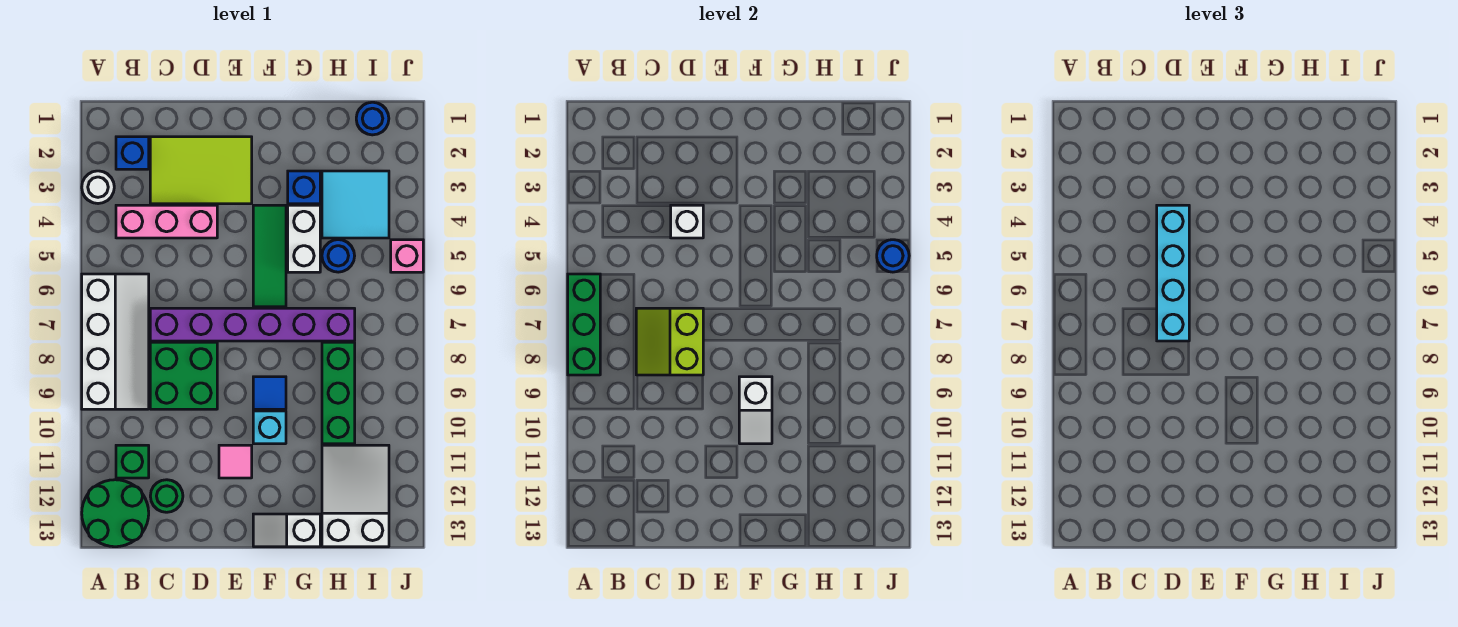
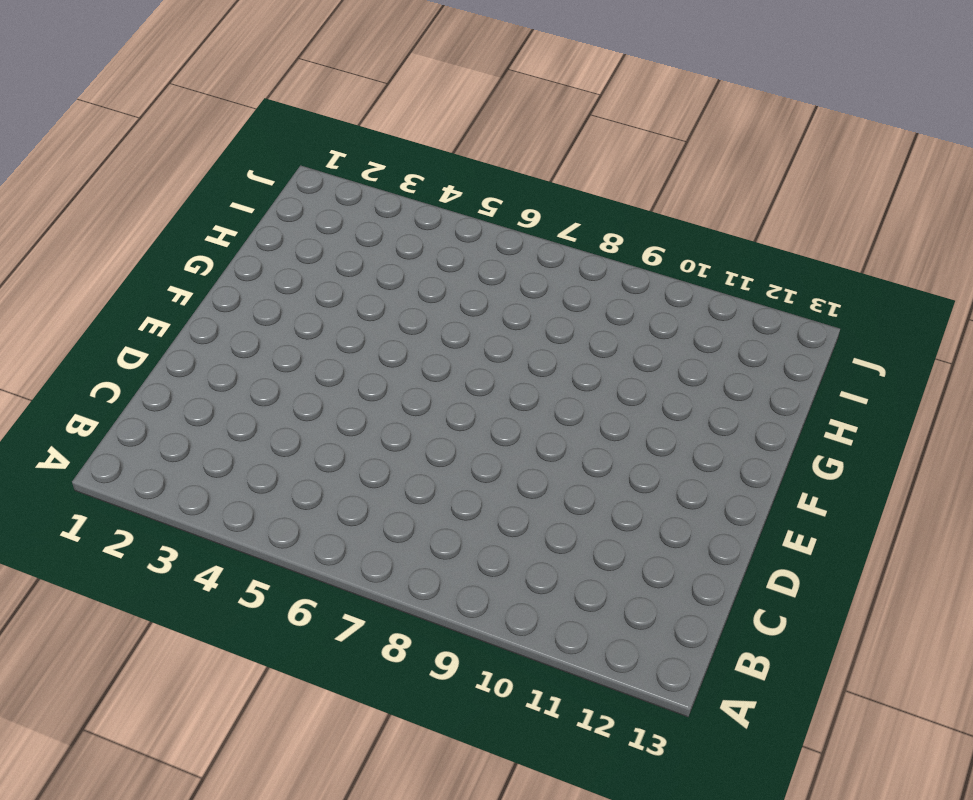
none -> white round brick A3 level 1
none -> white slope A6:B9 level 1 top A
none -> green round brick A12:B13 level 1

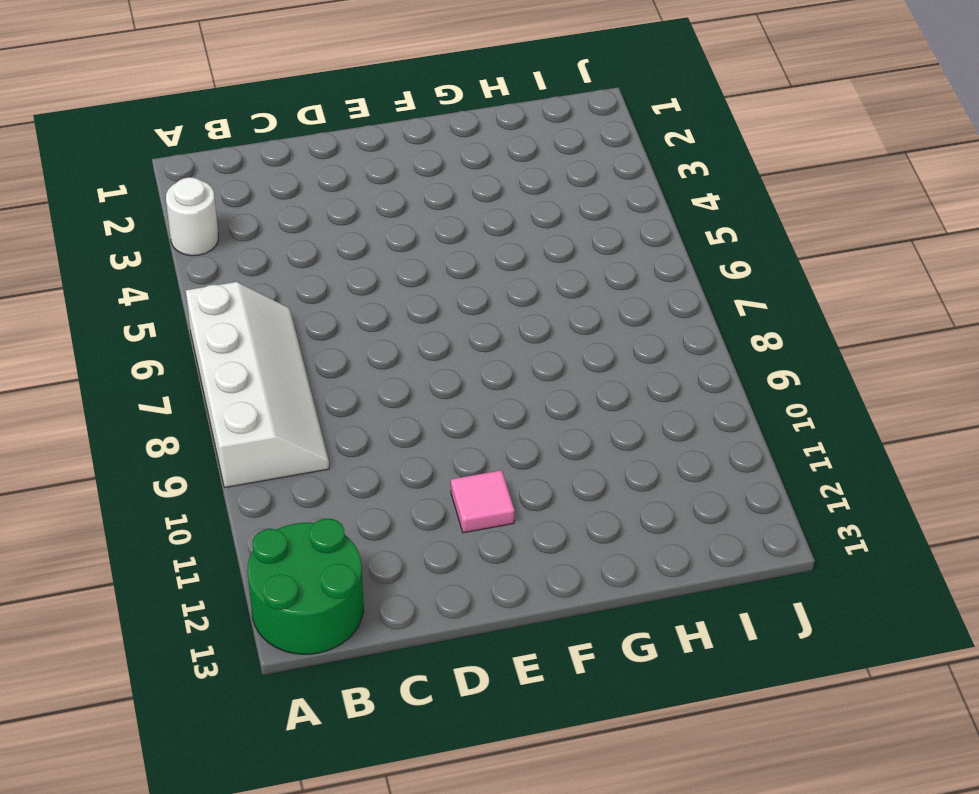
none -> blue brick B2 level 1
none -> pink brick B4:D4 level 1
none -> green brick B11 level 1

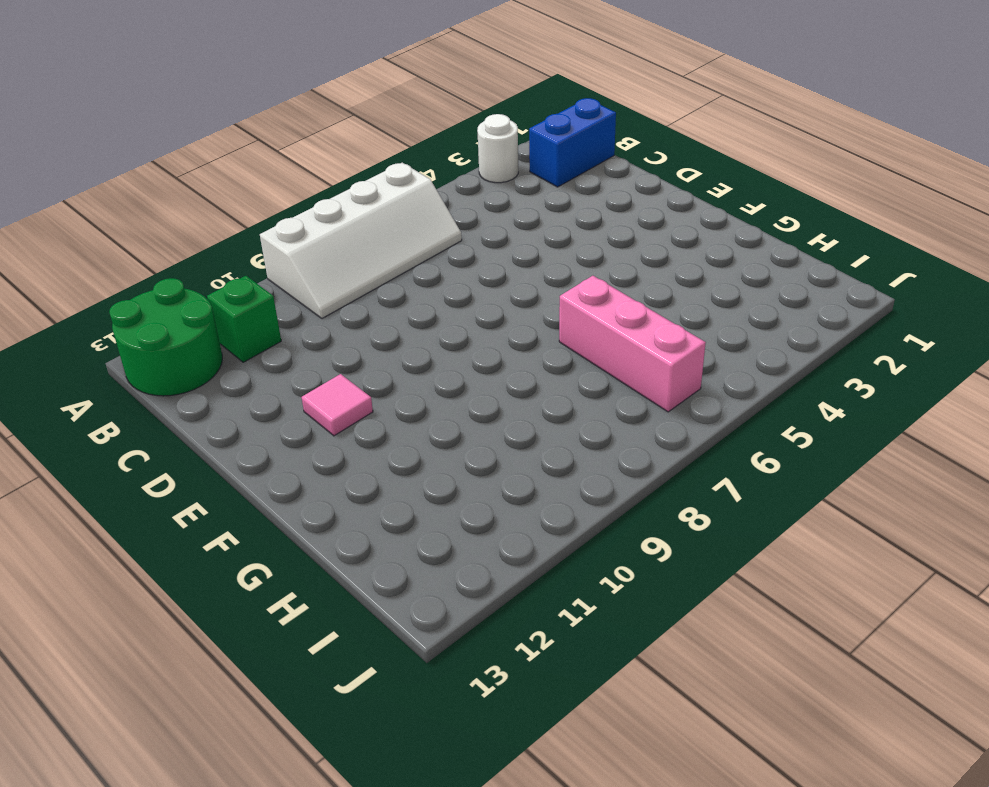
blue brick B1:B2 level 1 -> blue brick B2 level 1
pink brick G6:I6 level 1 -> pink brick B4:D4 level 1
none -> lime tile C2:E3 level 1
none -> purple brick C7:H7 level 1
none -> green brick C8:D9 level 1

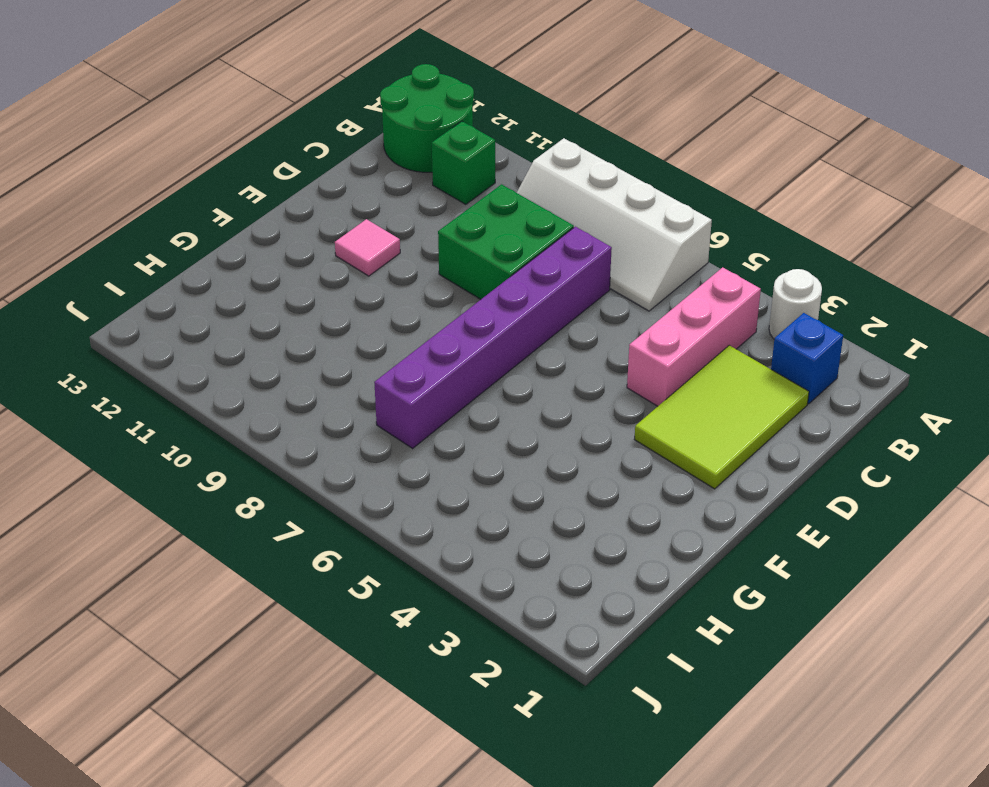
none -> green round brick C12 level 1
none -> green tile F4:F6 level 1
none -> blue tile F9 level 1

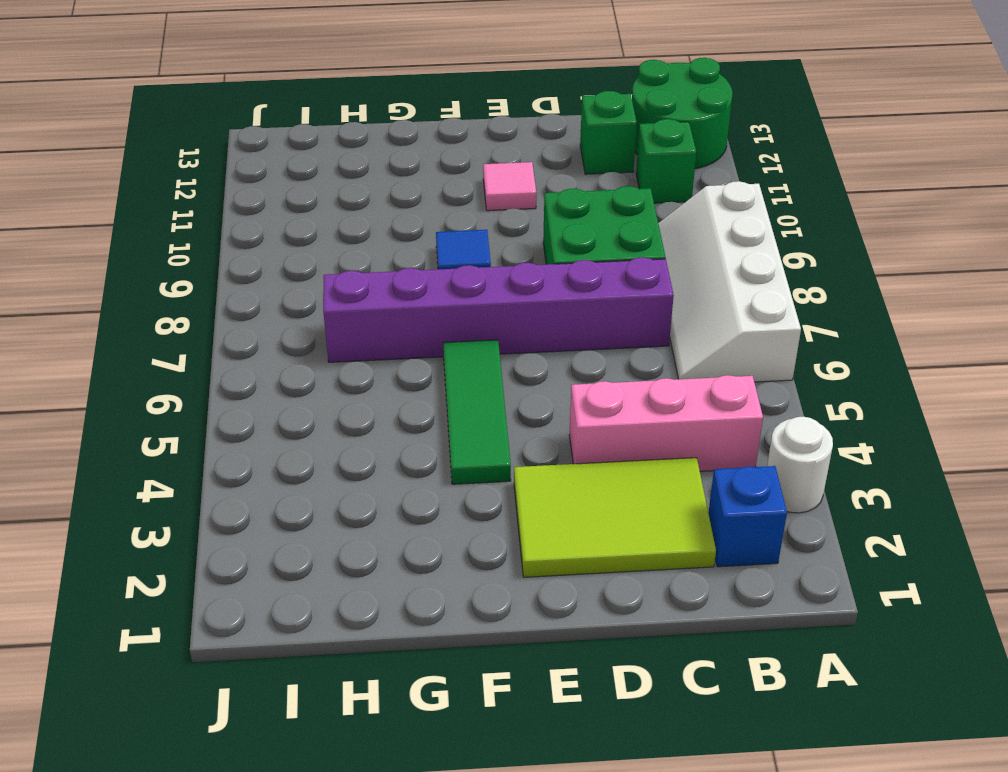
green brick C12 level 1 -> green round brick C12 level 1
none -> cyan brick F10 level 1
none -> white slope F13:G13 level 1 top G
none -> blue brick G3 level 1

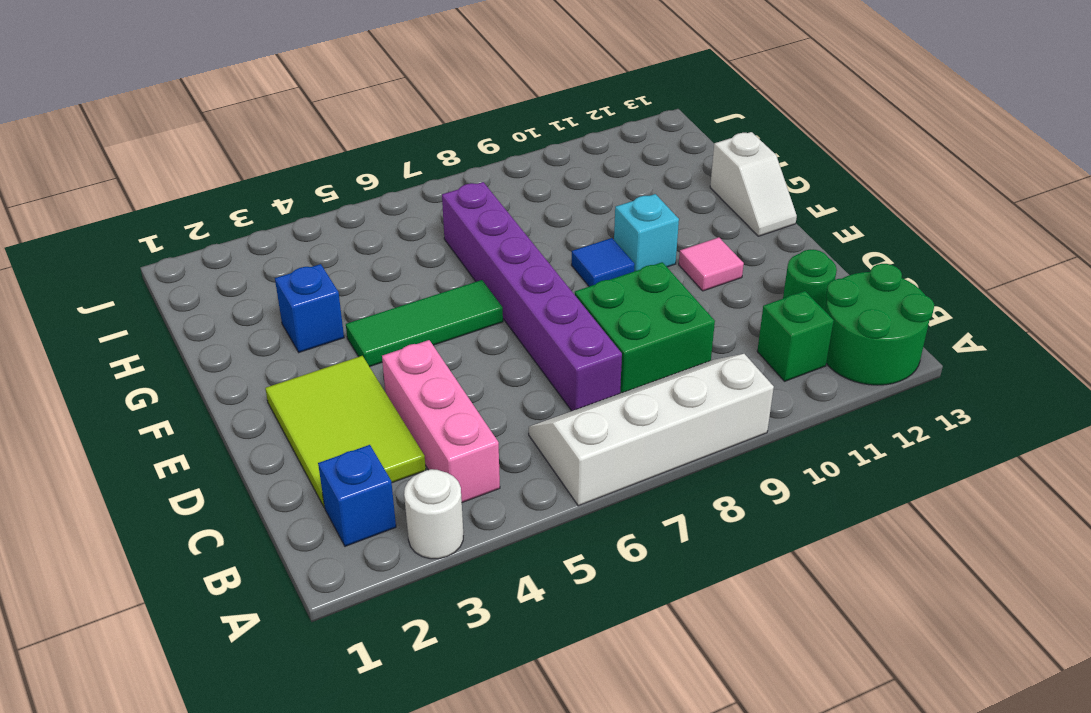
none -> white brick G4:G5 level 1
none -> cyan tile H3:I4 level 1
none -> blue round brick H5 level 1

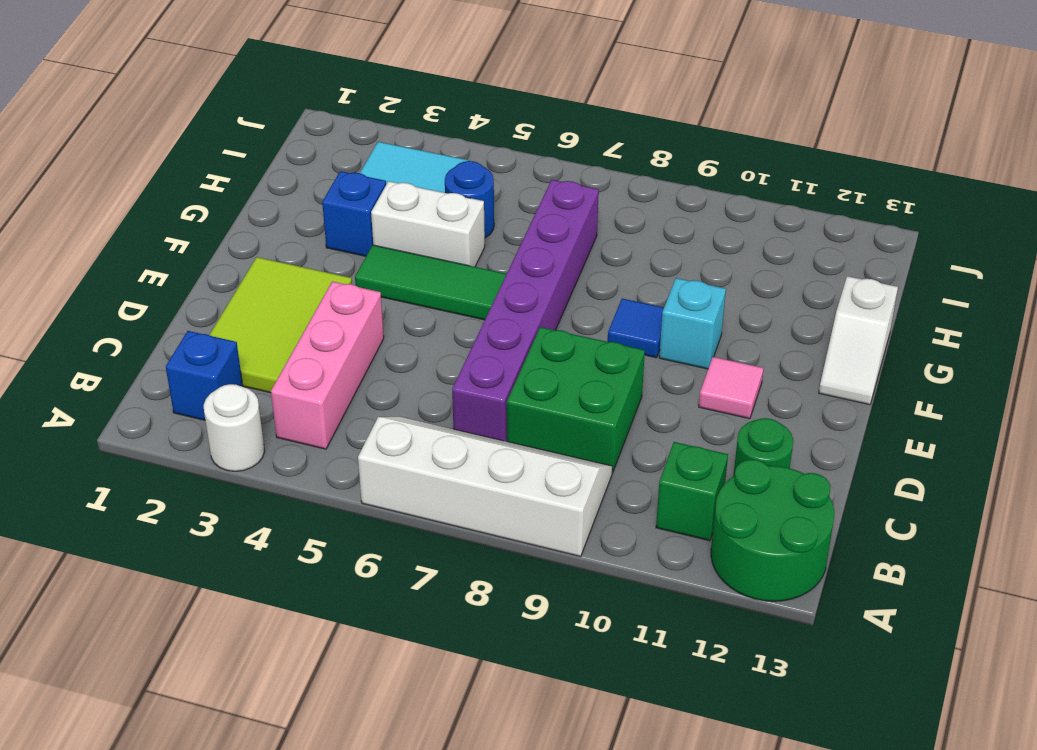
none -> green brick H8:H10 level 1
none -> white slope H11:I13 level 1 top 13
none -> blue round brick I1 level 1

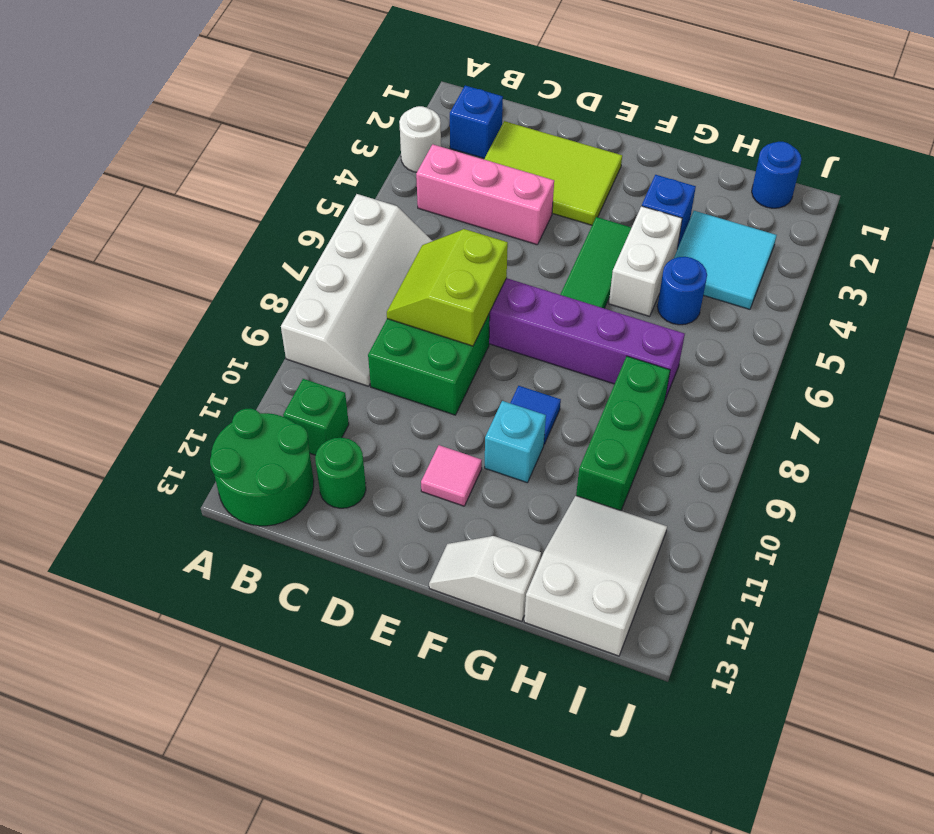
none -> pink brick J5 level 1
none -> green brick A6:A8 level 2
none -> white brick D4 level 2

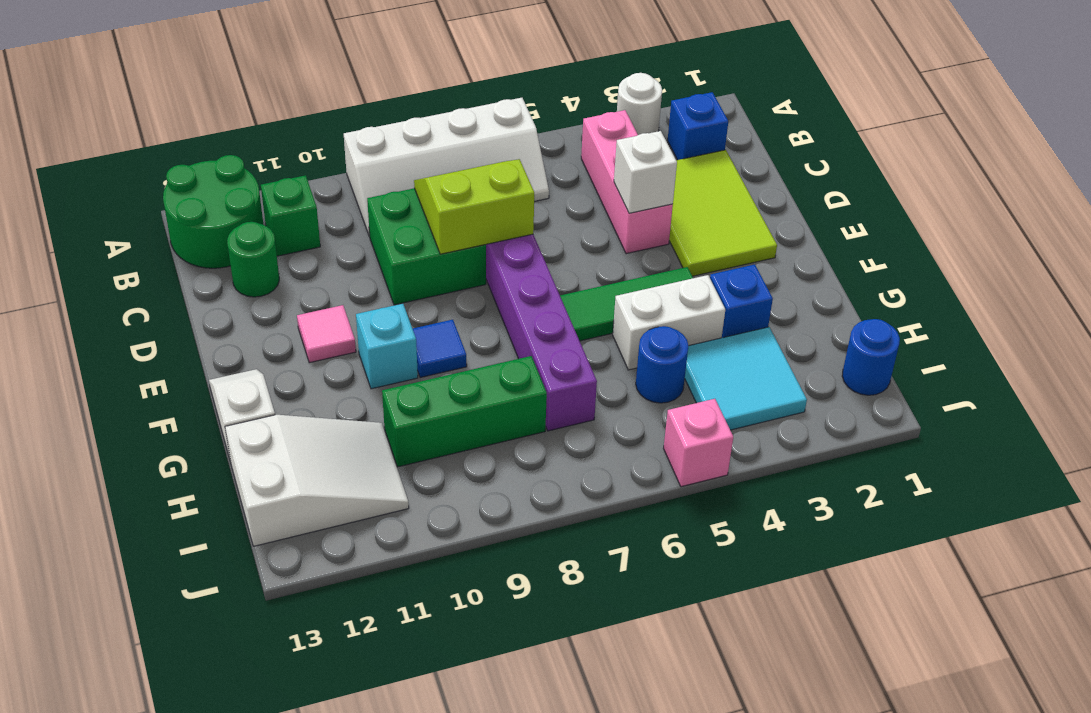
none -> green brick A6:A8 level 2
none -> white slope F9:F10 level 2 top 9
none -> blue round brick J5 level 2

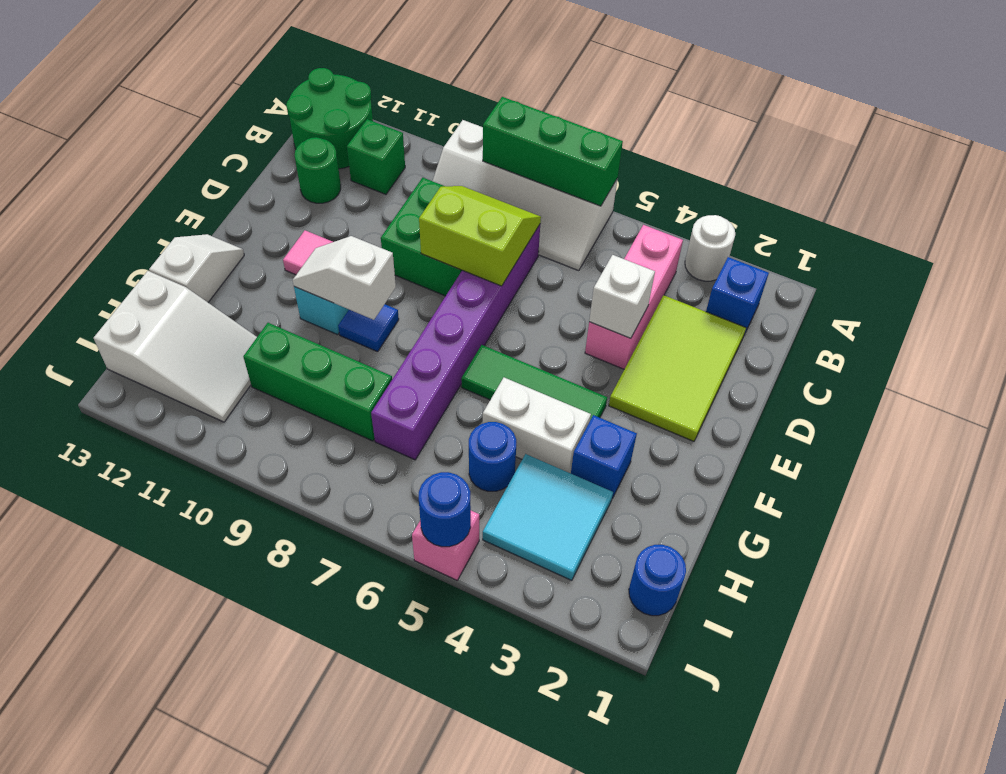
none -> cyan brick D4:D7 level 3

